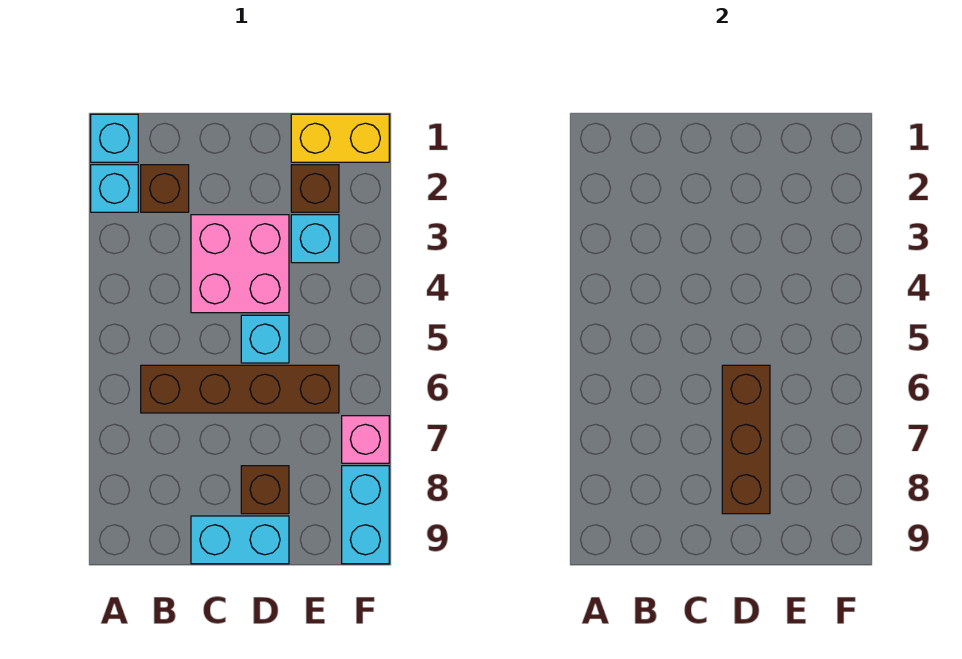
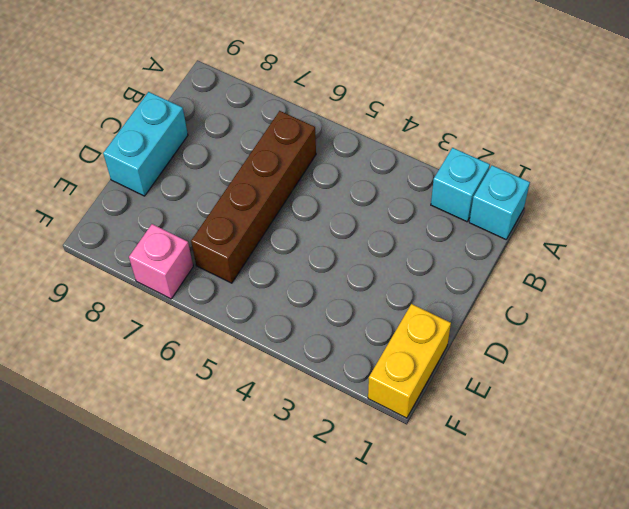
none -> brown brick B2 level 1
none -> pink brick C3:D4 level 1
none -> cyan brick D5 level 1

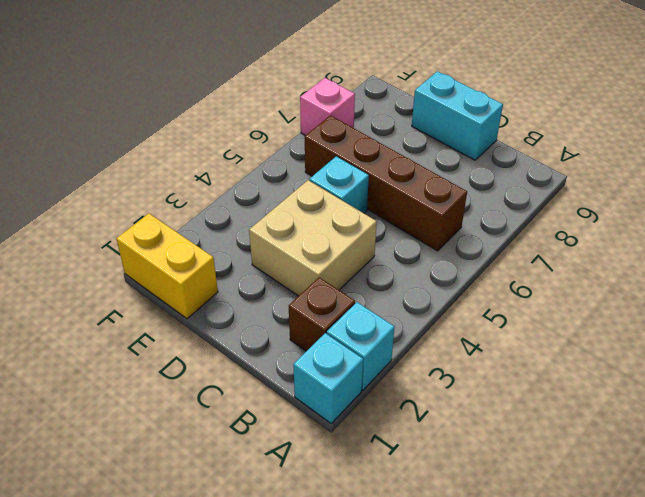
tan brick C3:D4 level 1 -> pink brick C3:D4 level 1
none -> brown brick D8 level 1
none -> brown brick E2 level 1
none -> cyan brick E3 level 1

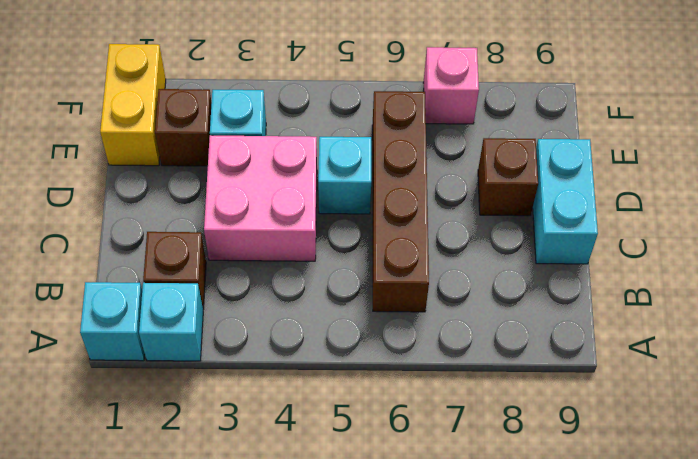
none -> cyan brick F8:F9 level 1
none -> brown brick D6:D8 level 2

